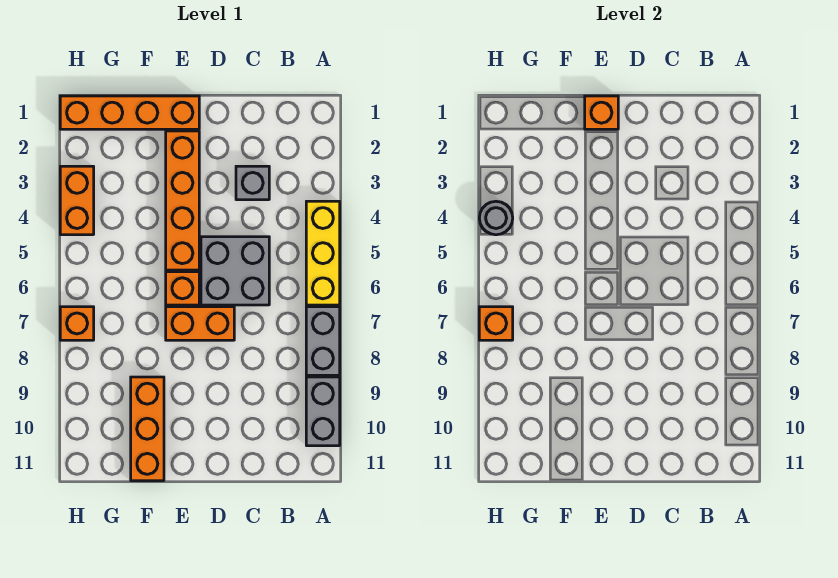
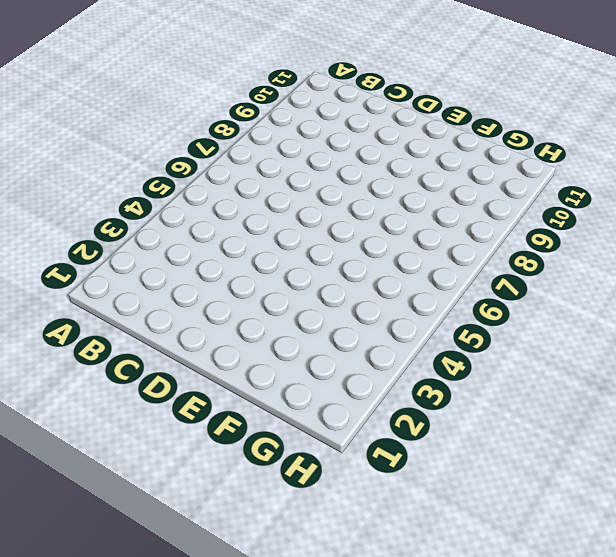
none -> yellow brick A4:A6 level 1
none -> grey brick A7:A8 level 1
none -> grey brick A9:A10 level 1

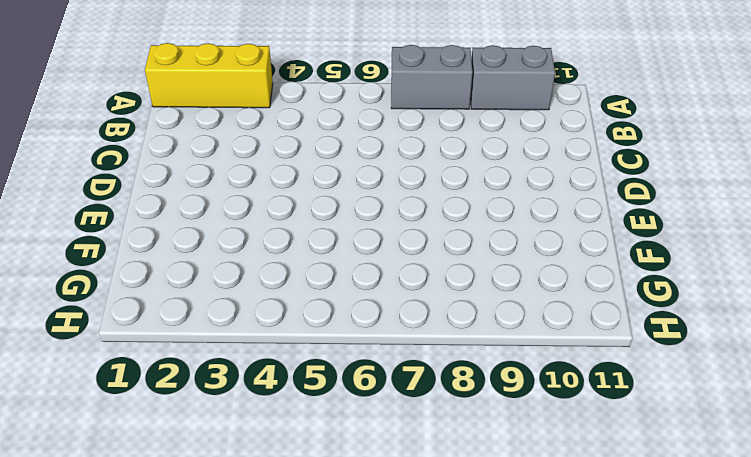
yellow brick A1:A3 level 1 -> yellow brick A4:A6 level 1
none -> grey brick C3 level 1
none -> grey brick C5:D6 level 1
none -> orange brick D7:E7 level 1

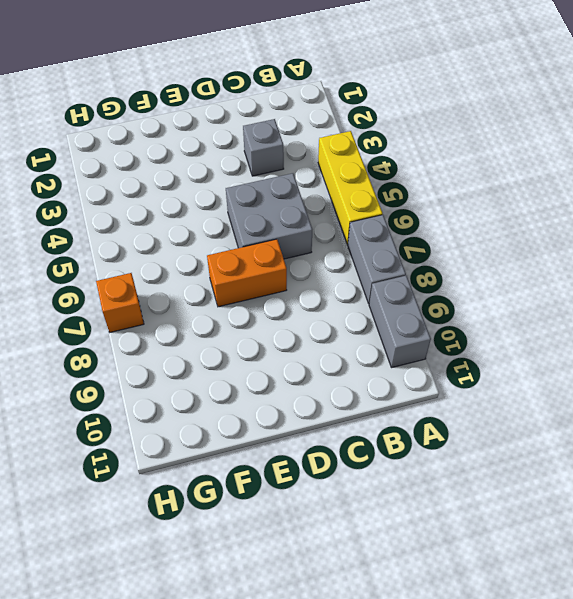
none -> orange brick E1:H1 level 1
none -> orange brick E2:E5 level 1
none -> orange brick E6 level 1

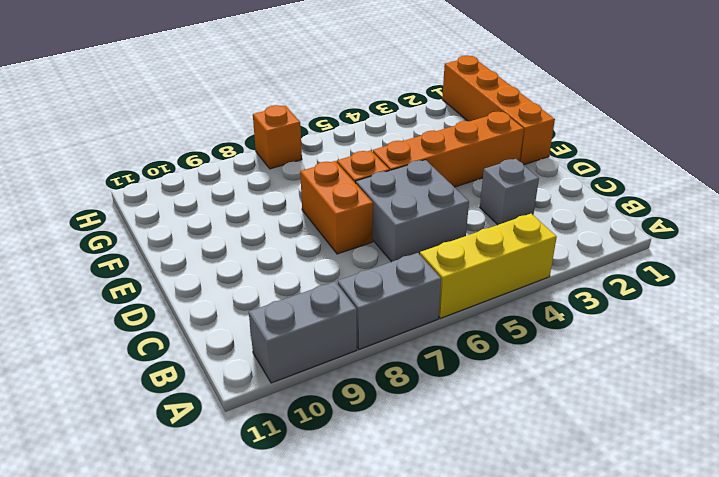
none -> orange brick F9:F11 level 1
none -> orange brick H3:H4 level 1
none -> orange brick E1 level 2

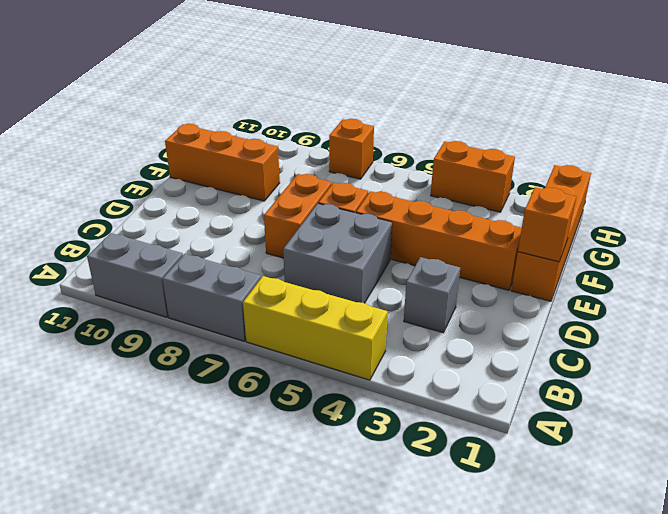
none -> grey round brick H4 level 2
none -> orange brick H7 level 2

